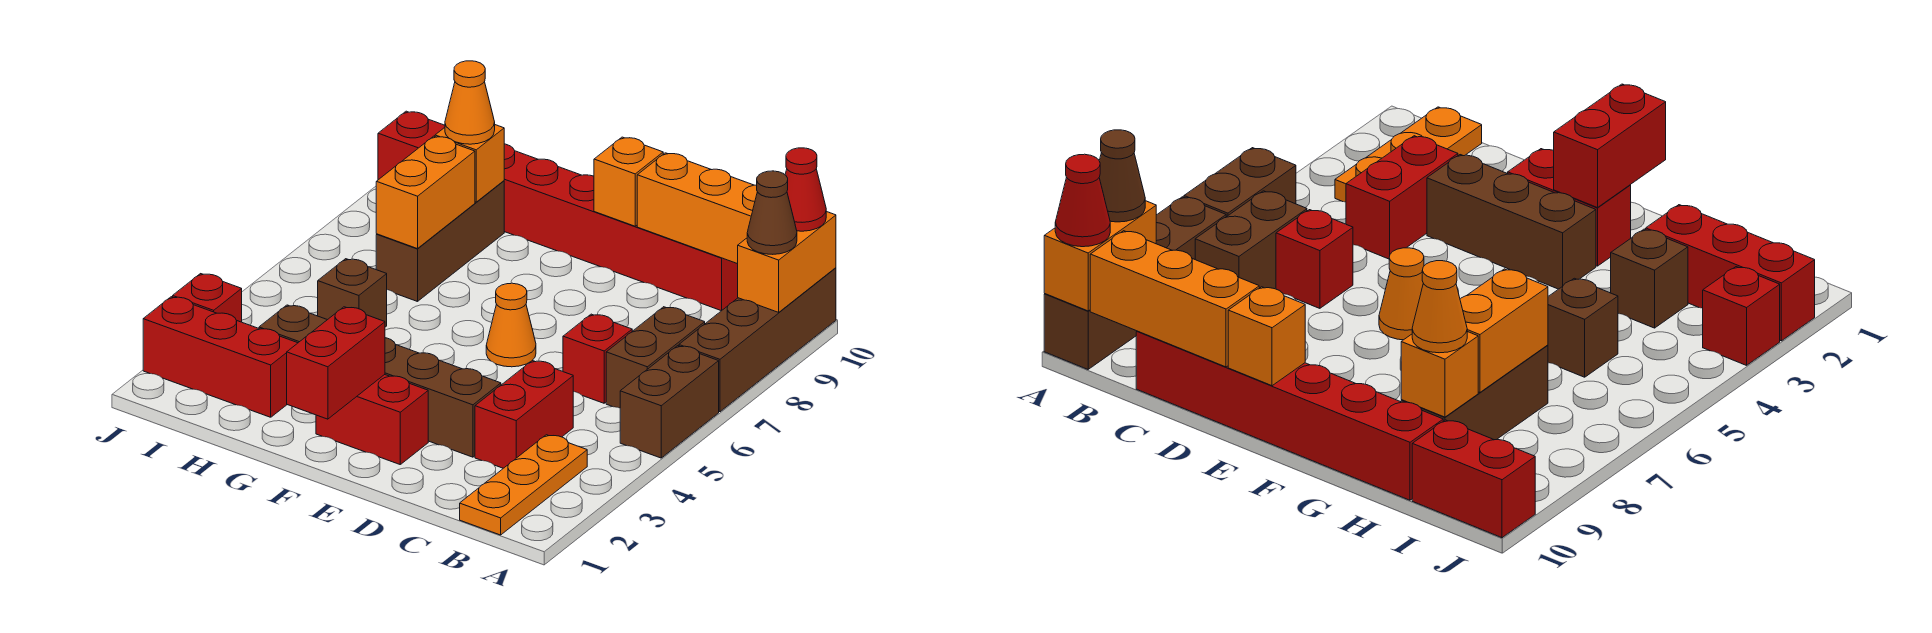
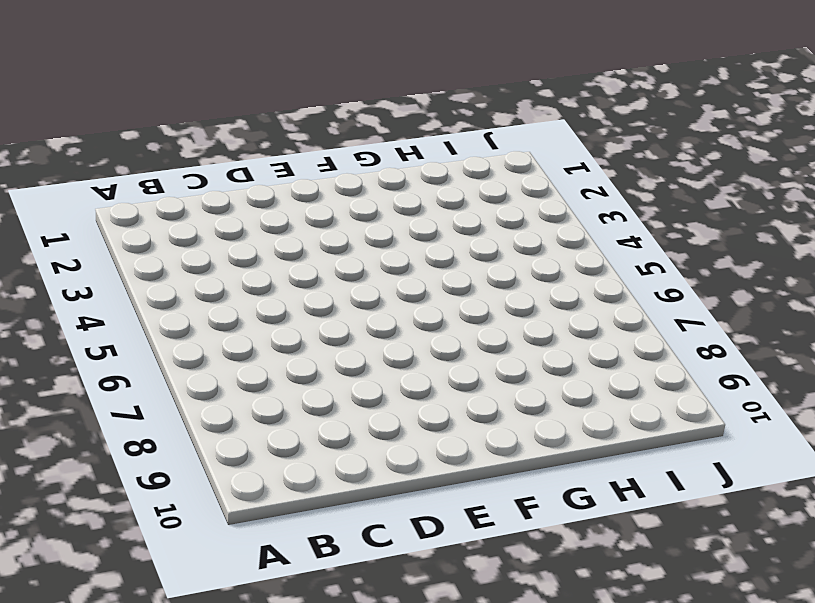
none -> brown brick A5:A6 level 1
none -> brown brick A7:A10 level 1
none -> orange plate B1:B3 level 1

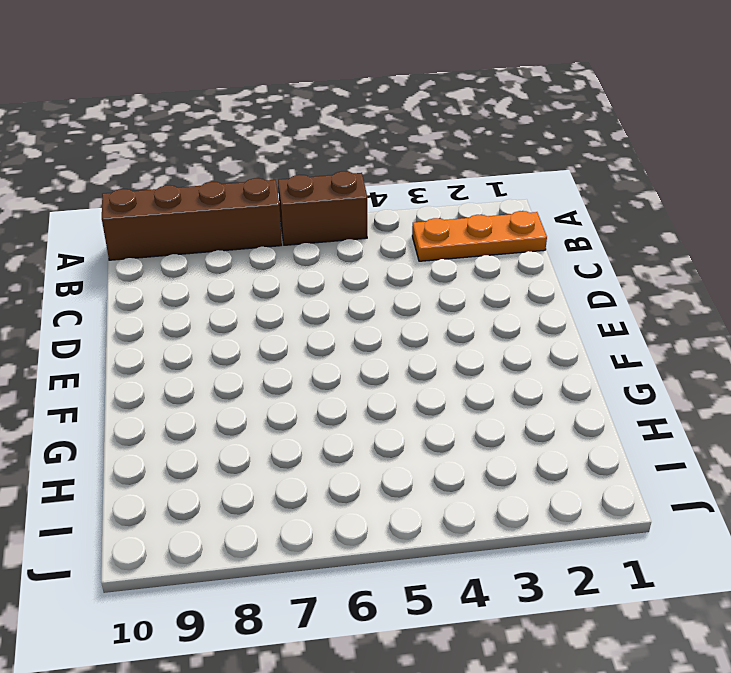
none -> brown brick B6:B7 level 1
none -> red brick C3:C4 level 1
none -> red brick C6 level 1

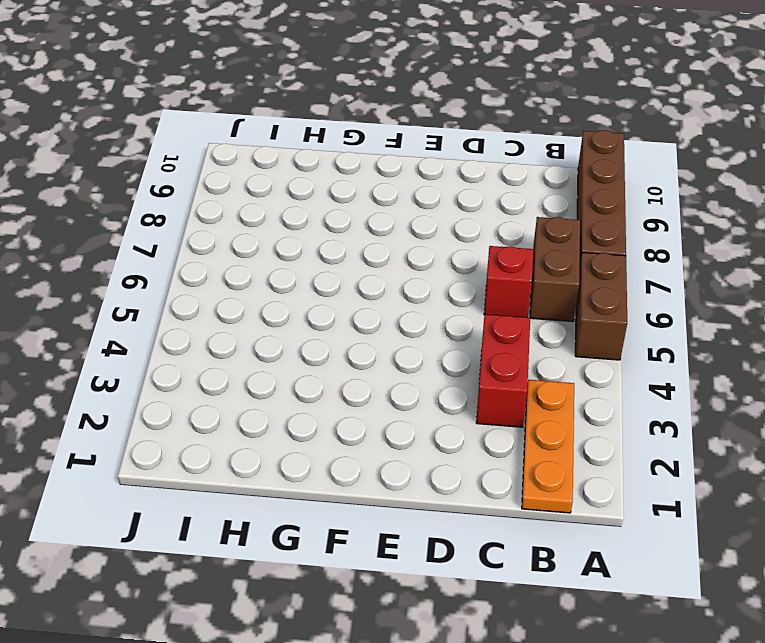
none -> red brick C10:H10 level 1
none -> brown brick D3:F3 level 1
none -> red brick E2:F2 level 1

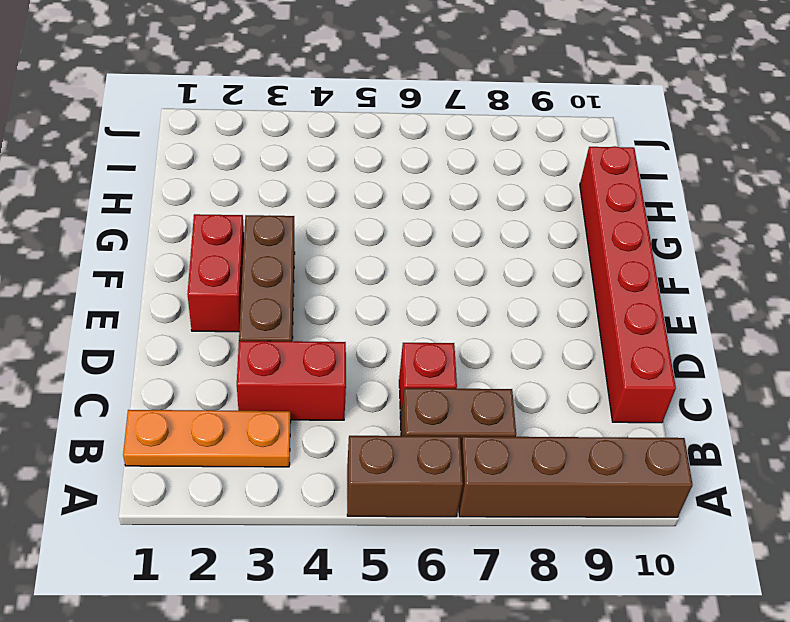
none -> orange cone E6 level 1
none -> red brick H2:J2 level 1
none -> brown brick H3 level 1

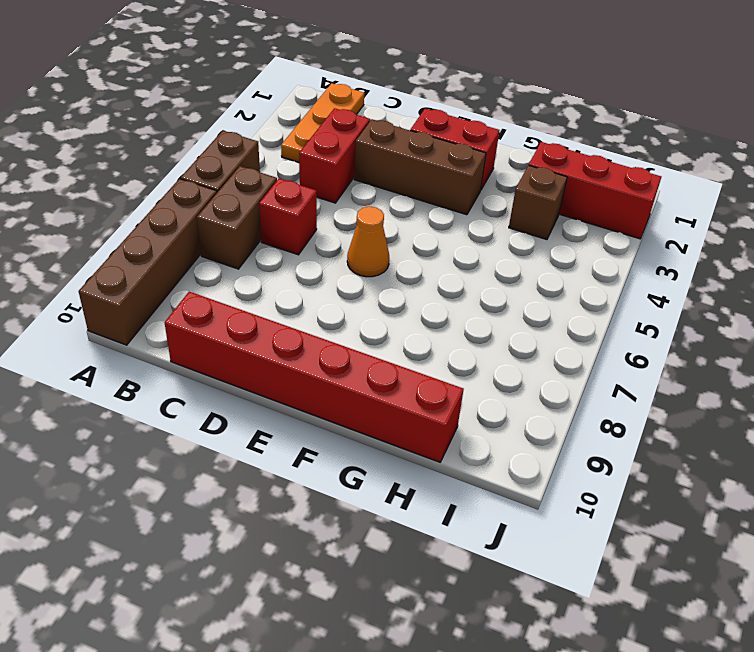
none -> brown brick H5 level 1
none -> brown brick H7:H9 level 1
none -> red brick I10:J10 level 1

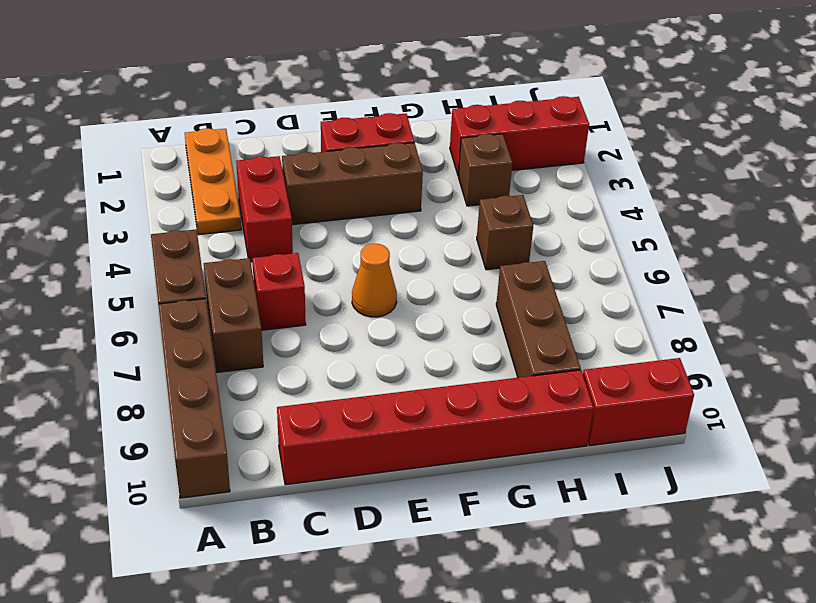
none -> red brick J3 level 1
none -> orange brick A9:A10 level 2
none -> orange brick B10:D10 level 2

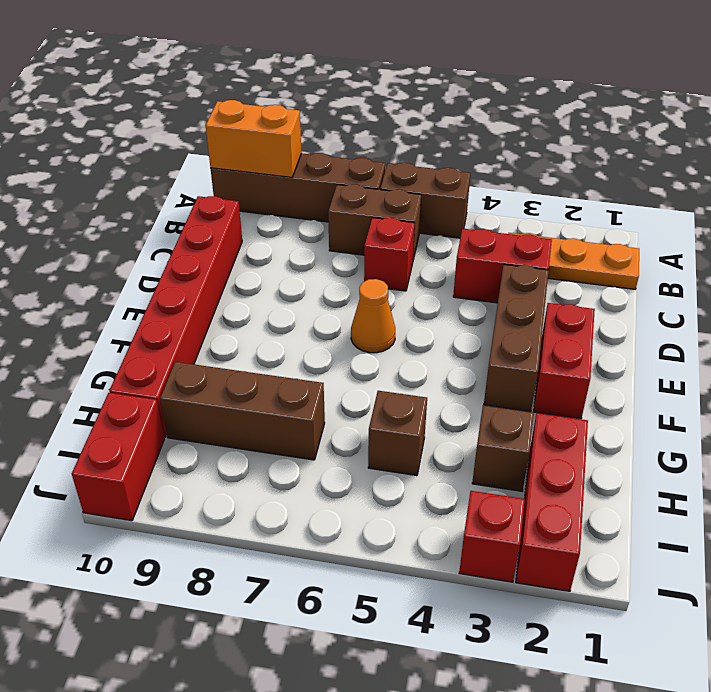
none -> orange brick B10:D10 level 2
none -> orange brick E10 level 2
none -> red brick F1:F2 level 2

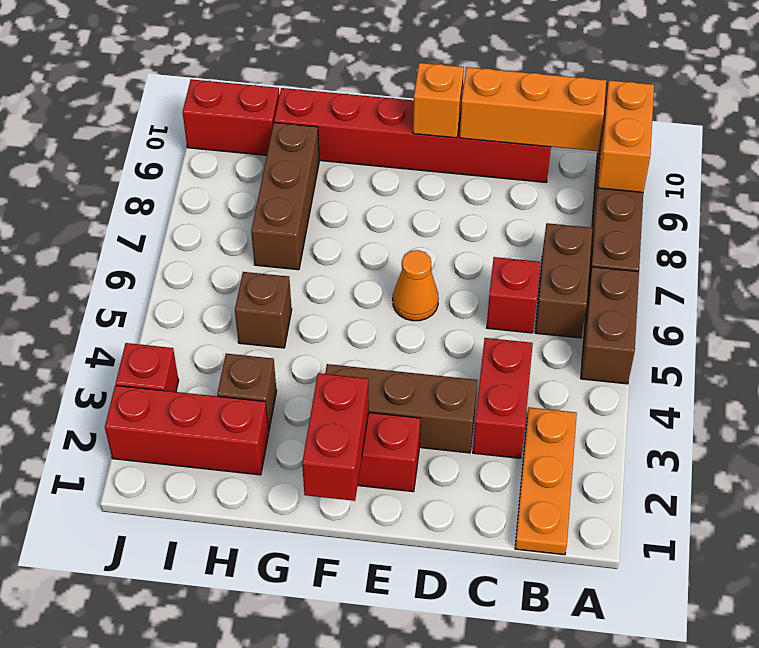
none -> orange brick H7:H8 level 2
none -> orange brick H9 level 2
none -> brown cone A9 level 3

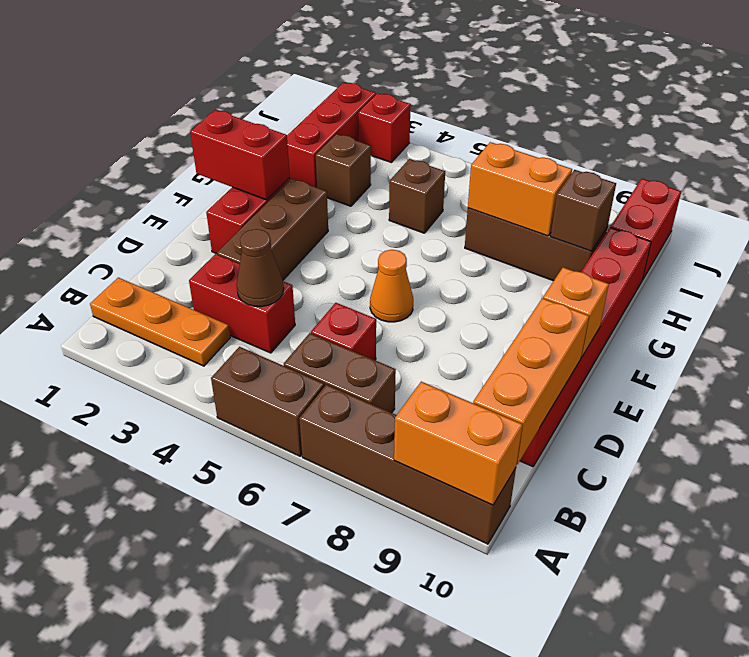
brown cone C4 level 2 -> brown cone A9 level 3
brown brick H9 level 2 -> orange brick H9 level 2
none -> red cone A10 level 3
none -> orange cone H9 level 3

